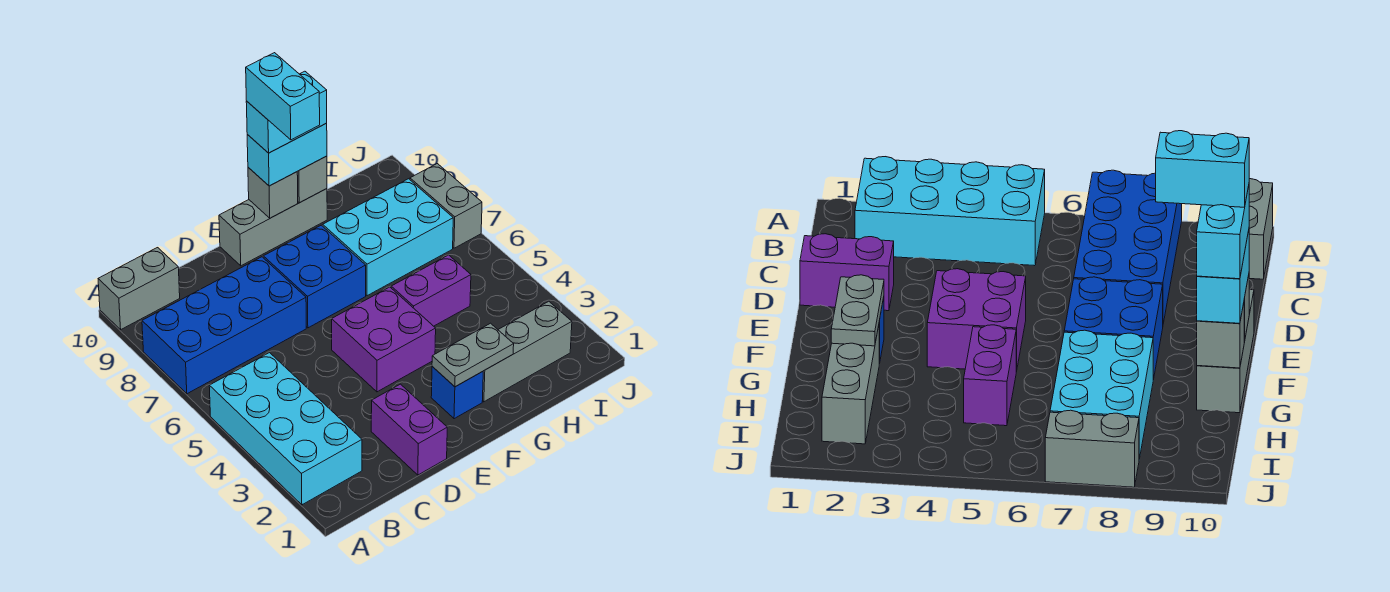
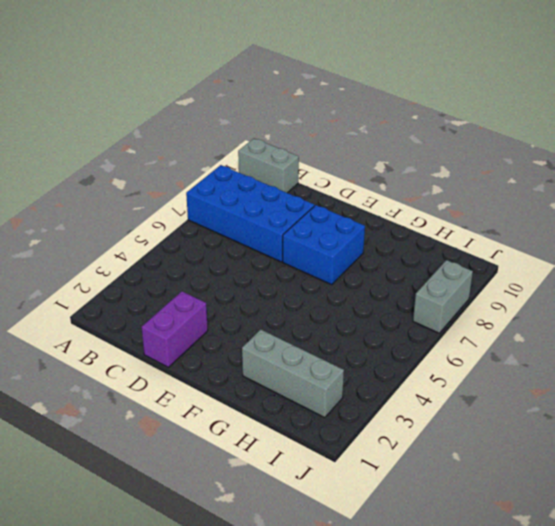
none -> cyan brick A2:B5 level 1
none -> purple brick E4:F5 level 1
none -> grey brick E10:G10 level 1

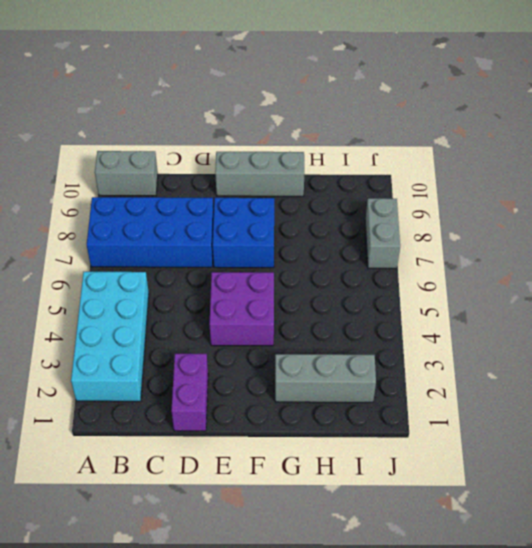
none -> blue brick F2 level 1
none -> purple brick G5:H5 level 1
none -> cyan brick G7:I8 level 1

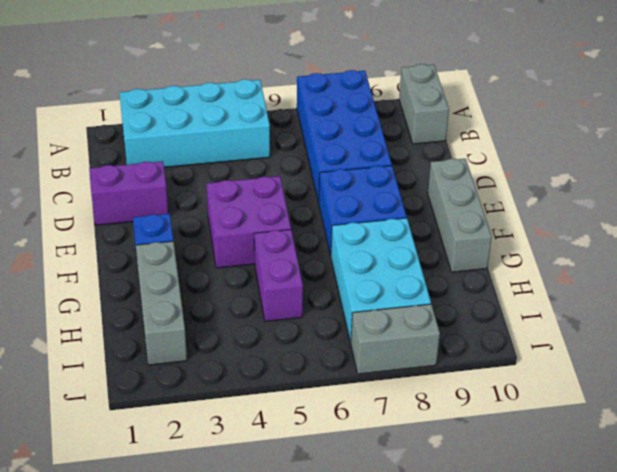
none -> grey plate F2:G2 level 2
none -> grey brick F10 level 2
none -> grey brick G10 level 2

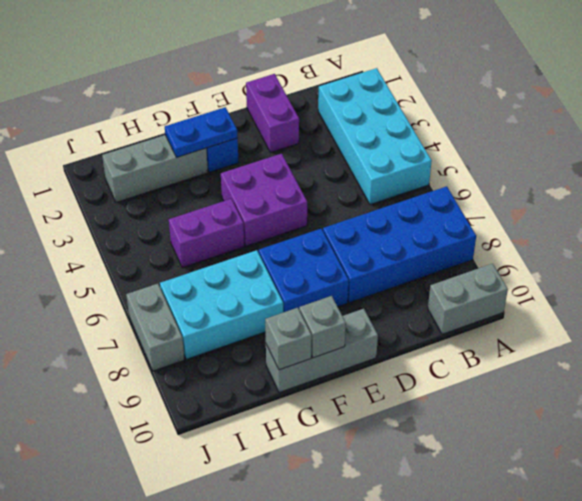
blue plate F2:G2 level 2 -> grey plate F2:G2 level 2
none -> cyan brick F10:G10 level 3
none -> cyan brick F10:G10 level 4
none -> cyan brick F9:F10 level 5

